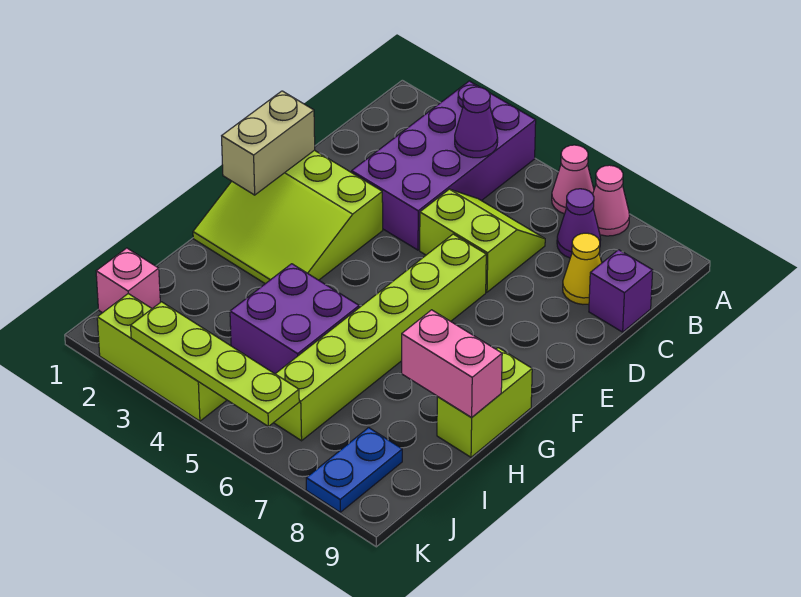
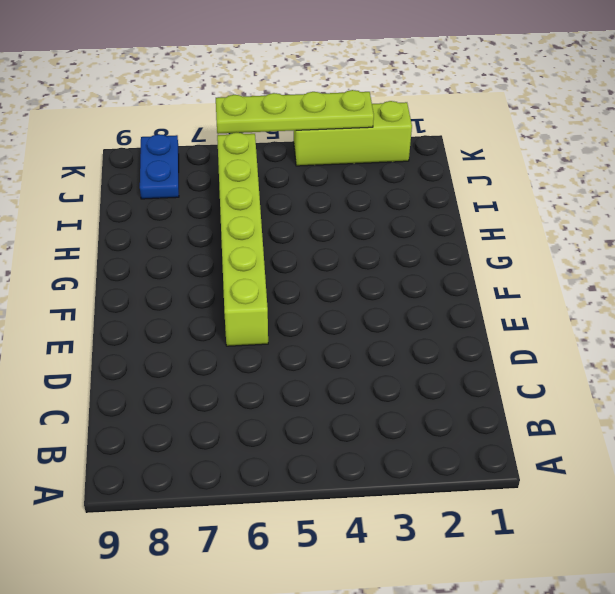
none -> purple brick A3:D4 level 1
none -> pink cone A6 level 1
none -> pink cone A7 level 1

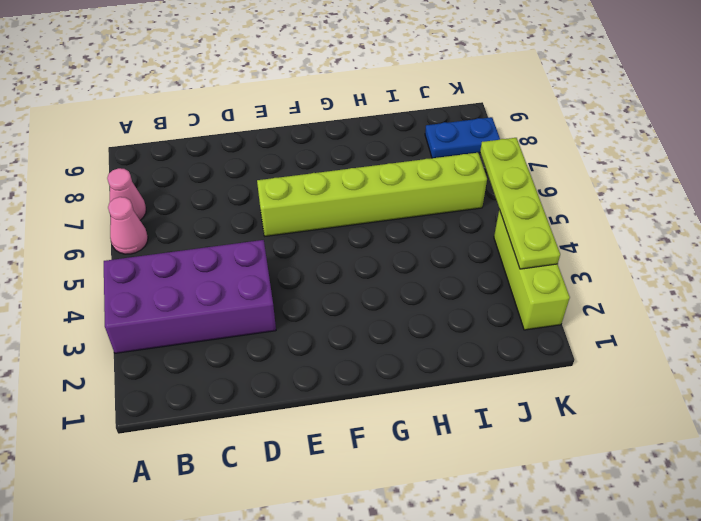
none -> purple cone B7 level 1
none -> lime slope C5:D6 level 1 top D
none -> yellow cone C8 level 1

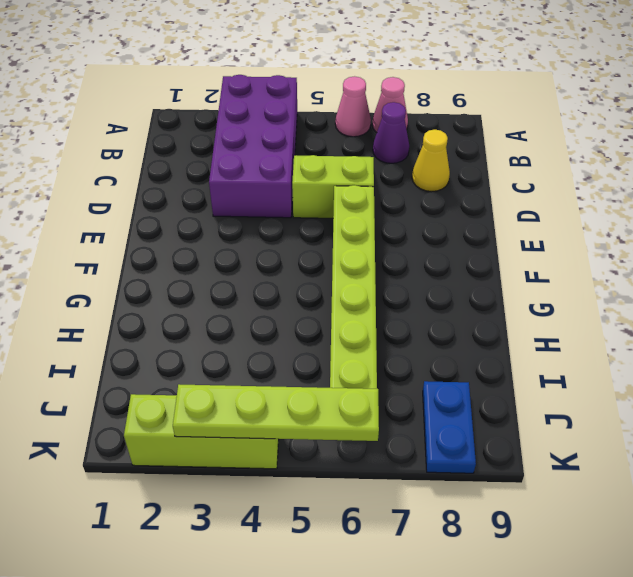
none -> purple brick C9 level 1
none -> lime slope E1:G3 level 1 top E
none -> lime brick G9:H9 level 1

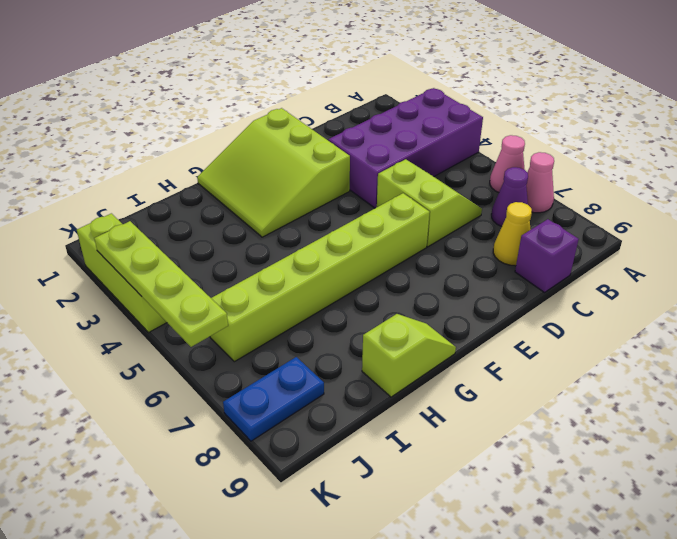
lime slope G9:H9 level 1 top H -> lime brick G9:H9 level 1
none -> purple brick H4:I5 level 1
none -> pink brick J1 level 1
none -> purple cone B4 level 2

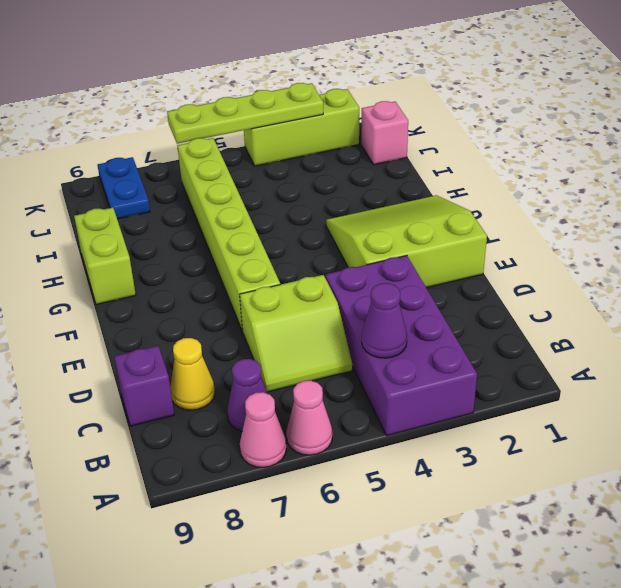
none -> purple brick H4:I5 level 1
none -> tan brick E1:F1 level 2
none -> pink brick H8:H9 level 2

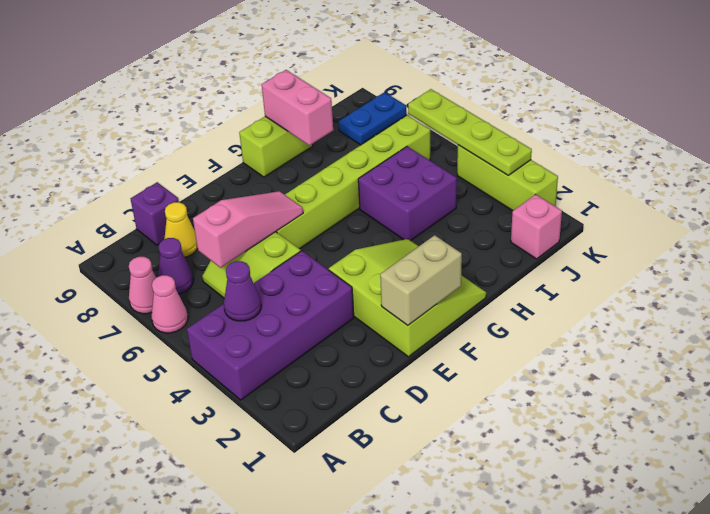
pink slope C6:E6 level 2 top C -> none

